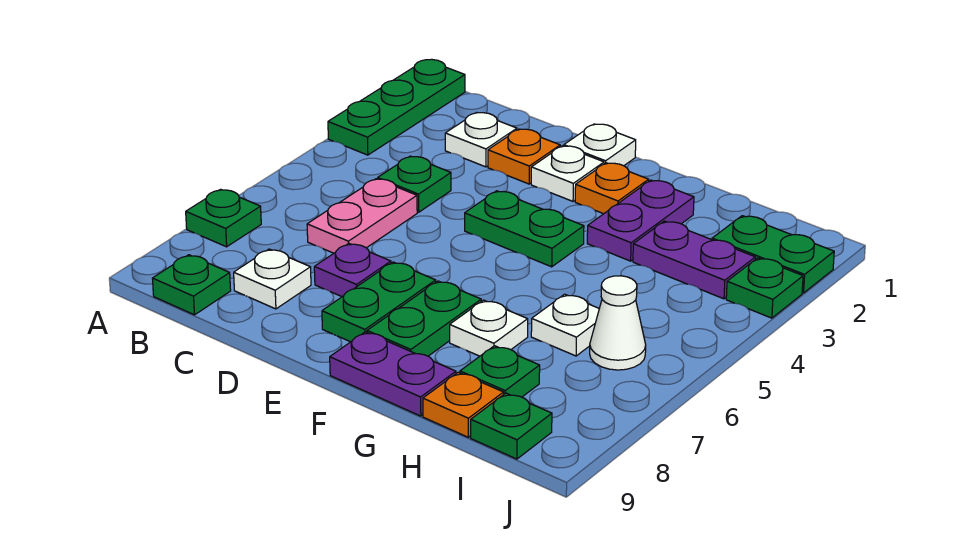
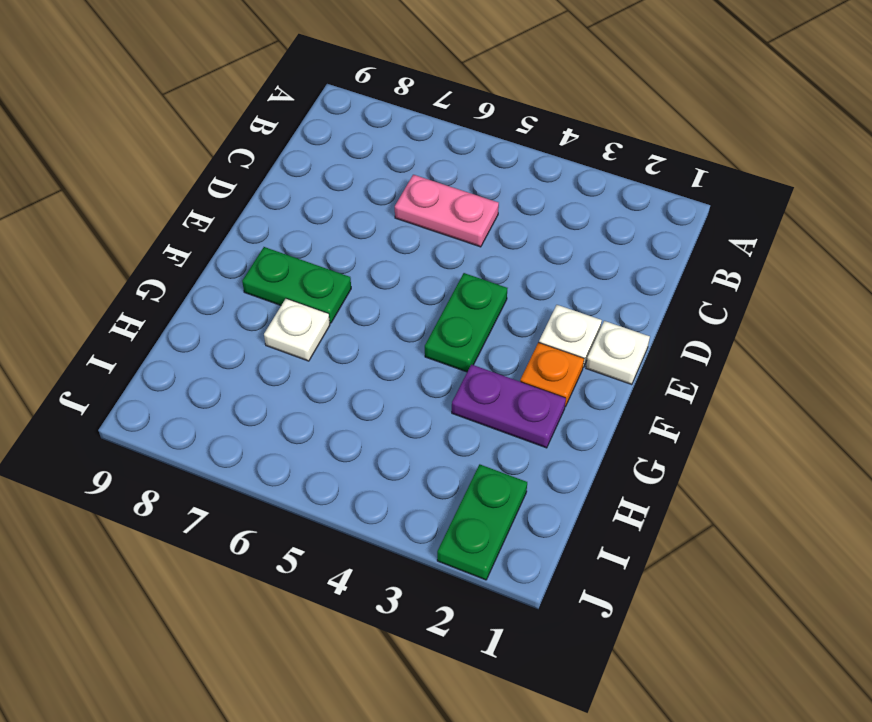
none -> green plate A1:A3 level 1
none -> green plate A7 level 1
none -> green plate B9 level 1

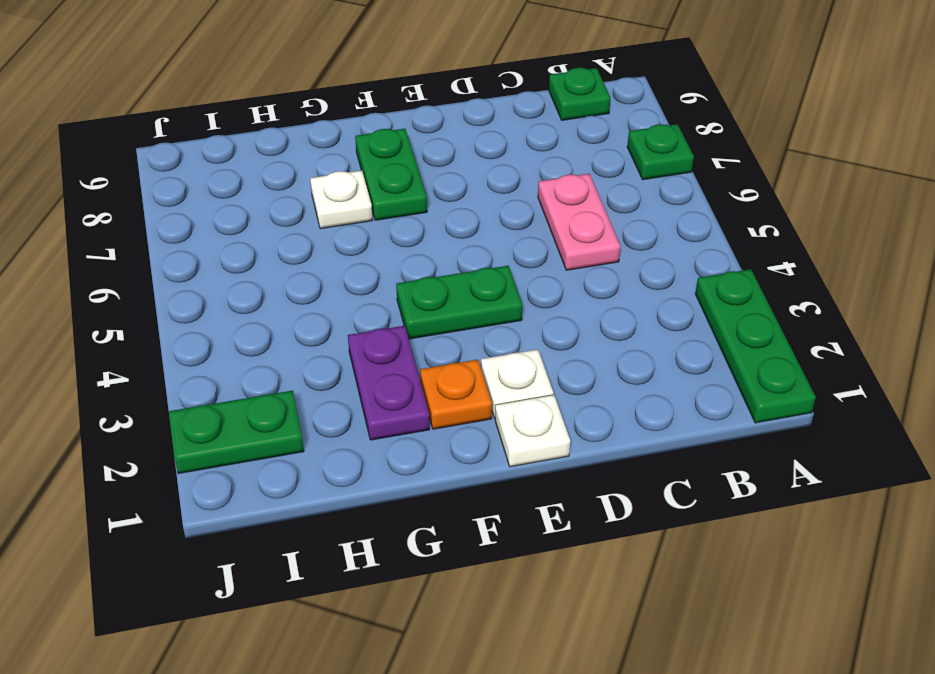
none -> white plate C2 level 1
none -> green plate C4 level 1
none -> white plate C8 level 1

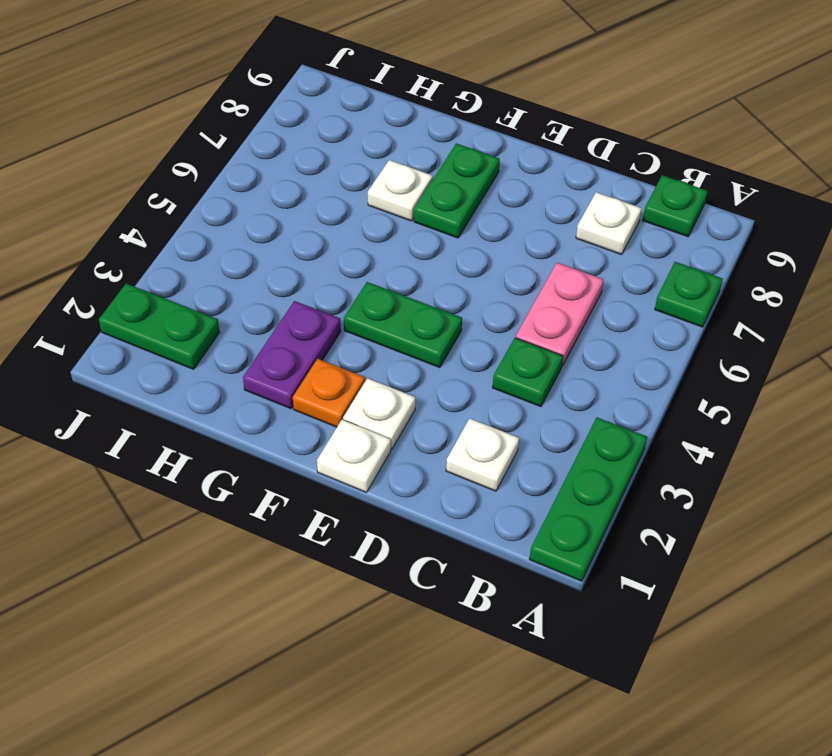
none -> orange plate D2 level 1
none -> purple plate D7 level 1
none -> green plate E7:E8 level 1

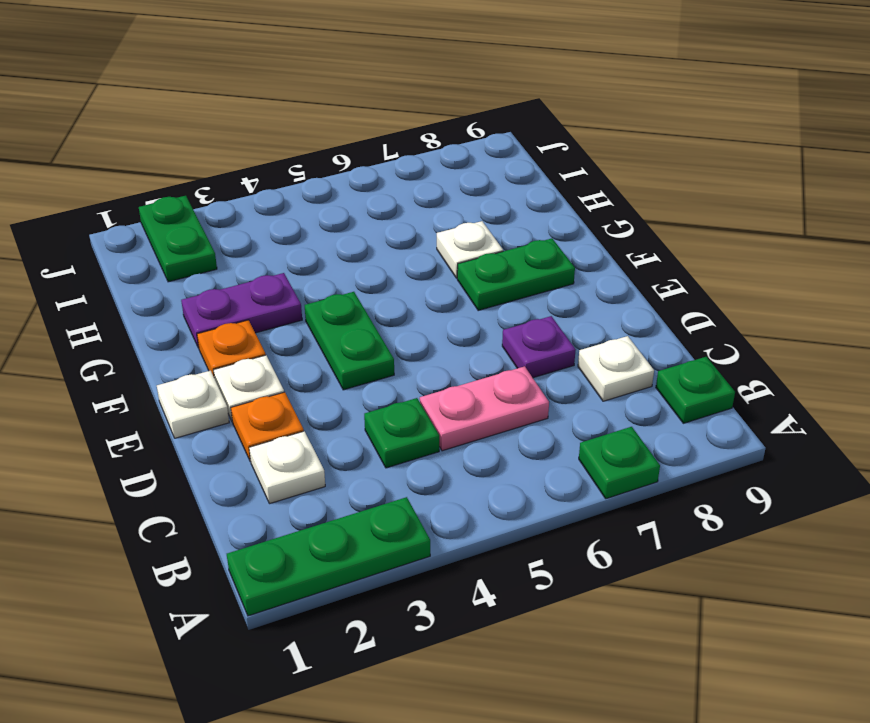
none -> green plate E7:E8 level 1
none -> purple plate F9:G9 level 1
none -> purple plate H3:I3 level 1

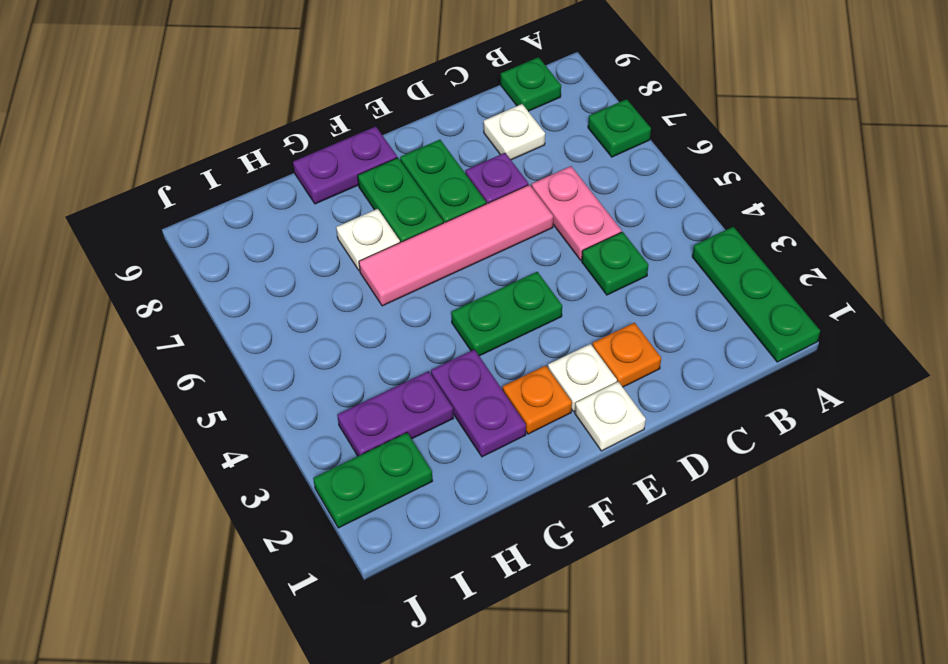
pink tile D6:G6 level 1 -> none
none -> white plate C2 level 1
none -> white plate H6 level 1
none -> green plate H8 level 1

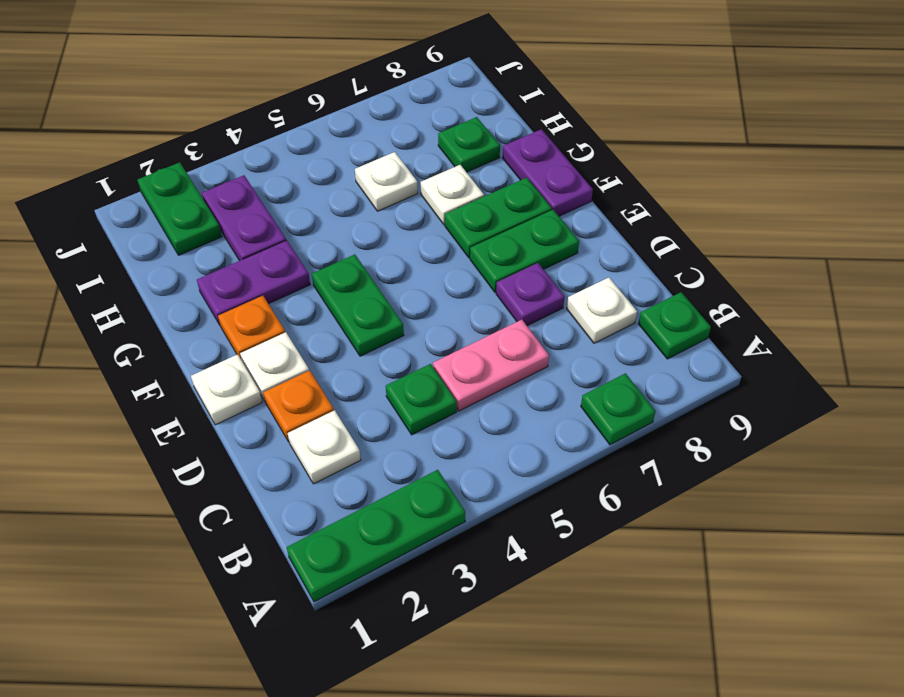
none -> orange plate H9 level 1
none -> white cone I6 level 1
none -> green plate I9 level 1

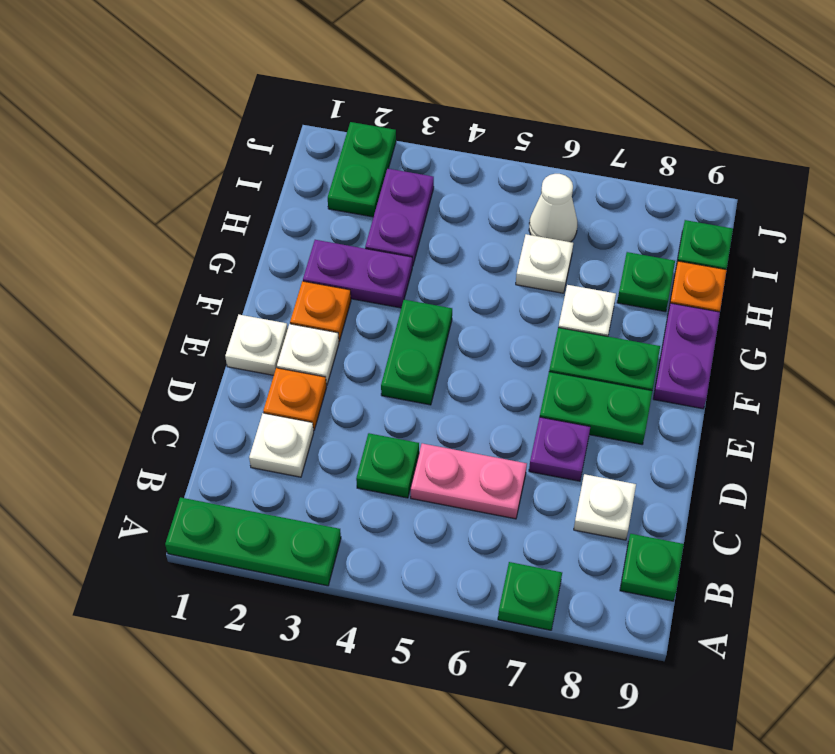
none -> green plate J3 level 1

